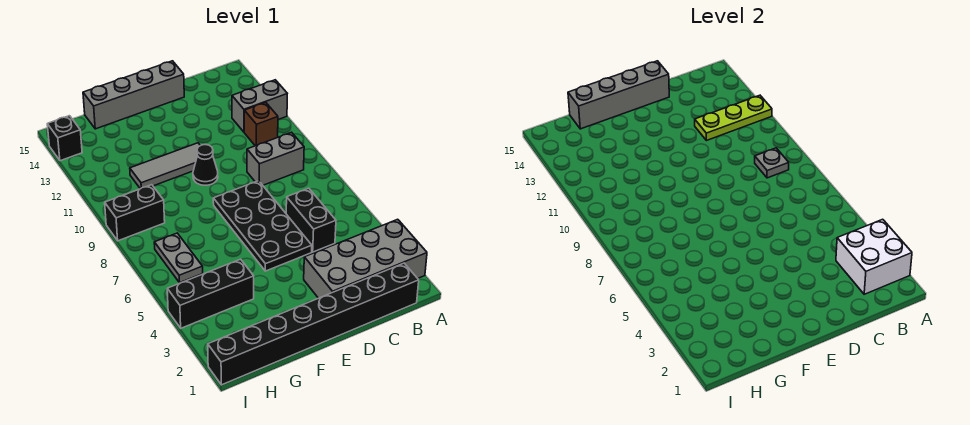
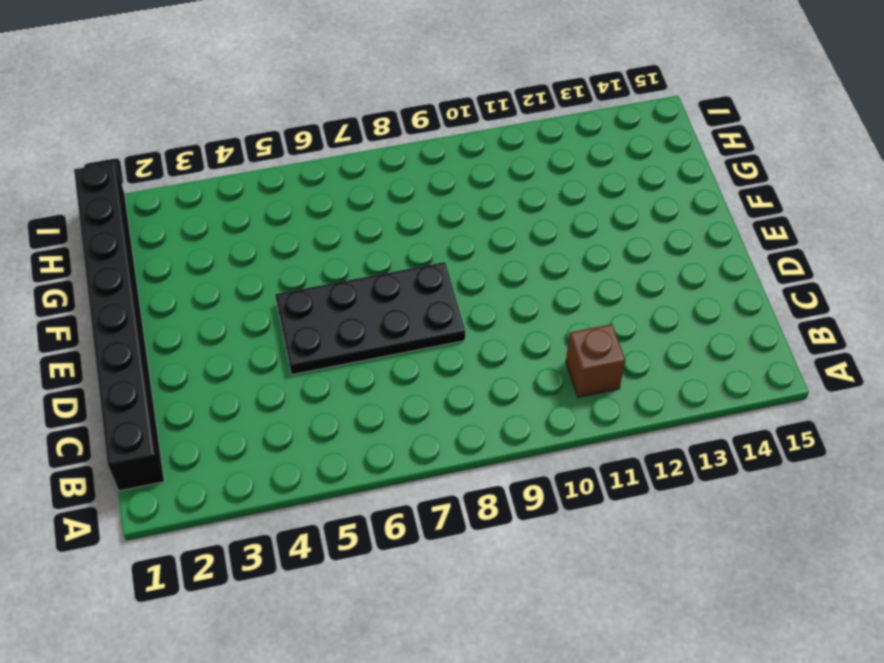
none -> grey brick A2:D3 level 1
none -> grey brick A12:B12 level 1
none -> grey brick B9:C9 level 1

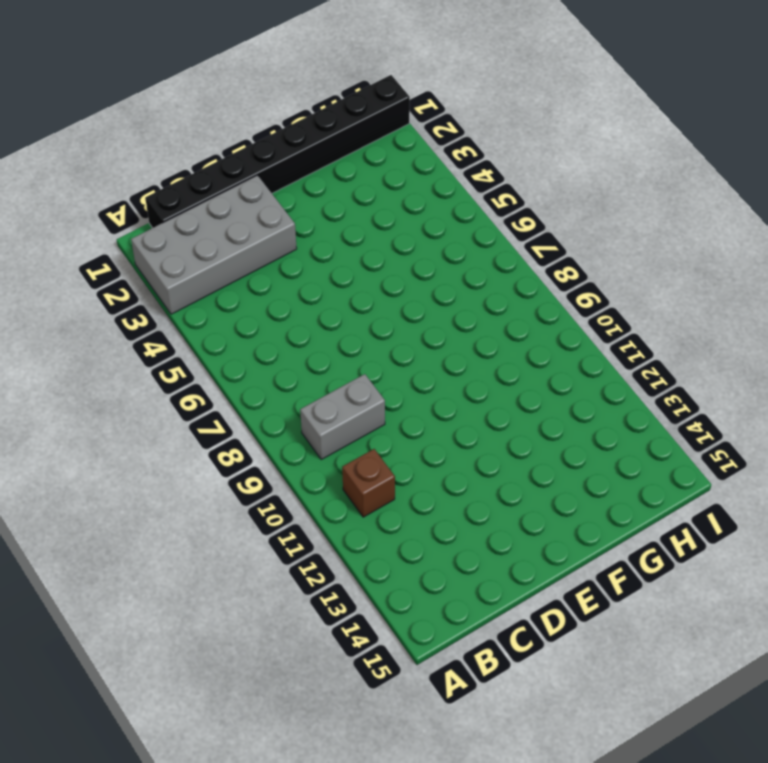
none -> grey brick A12:B12 level 1
none -> black brick C5:C6 level 1
none -> black plate D5:E8 level 1

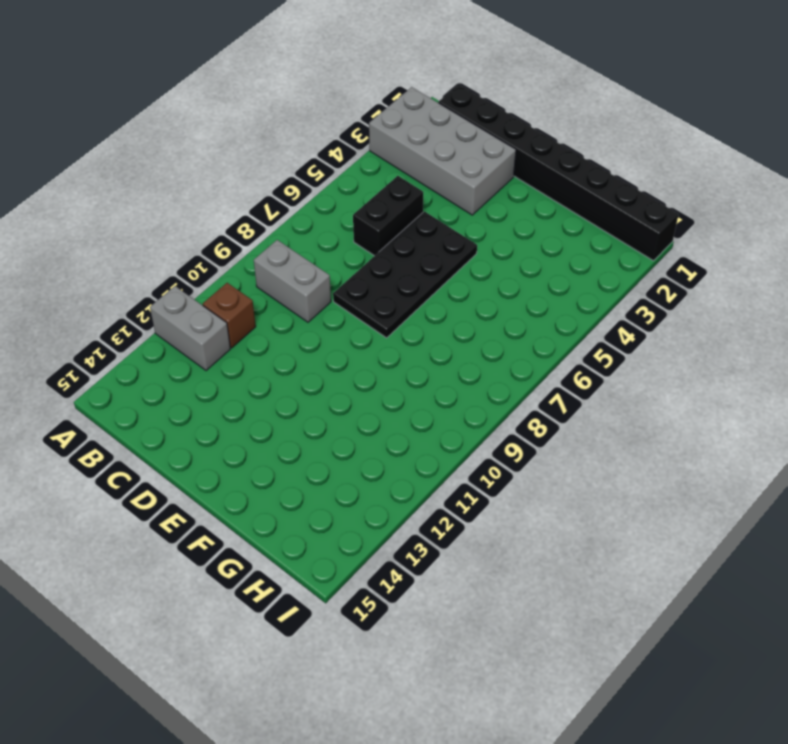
none -> grey brick D15:G15 level 1
none -> black cone E10 level 1
none -> grey tile E11:G11 level 1

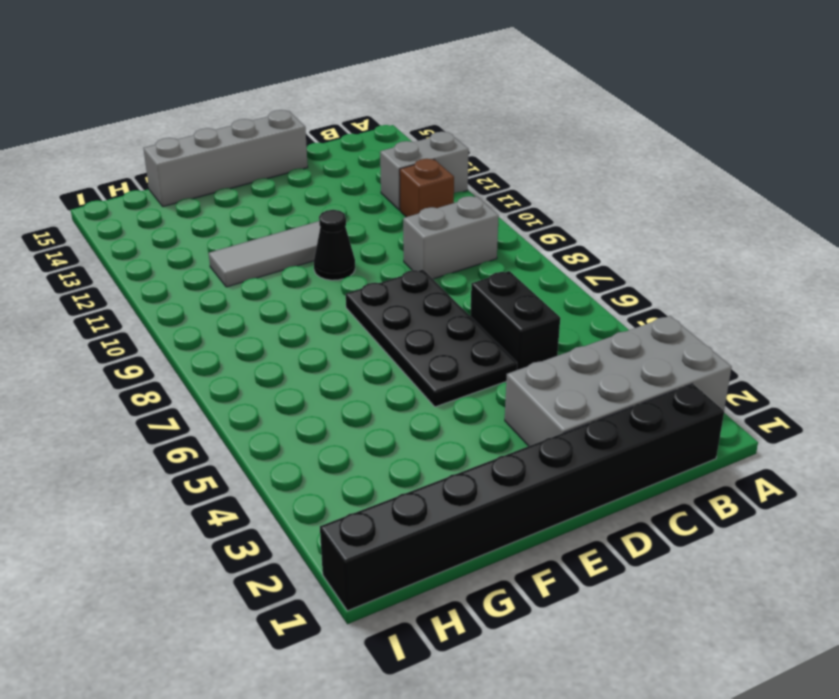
none -> black brick G4:I4 level 1
none -> grey plate H6:H7 level 1
none -> black brick H9:I9 level 1

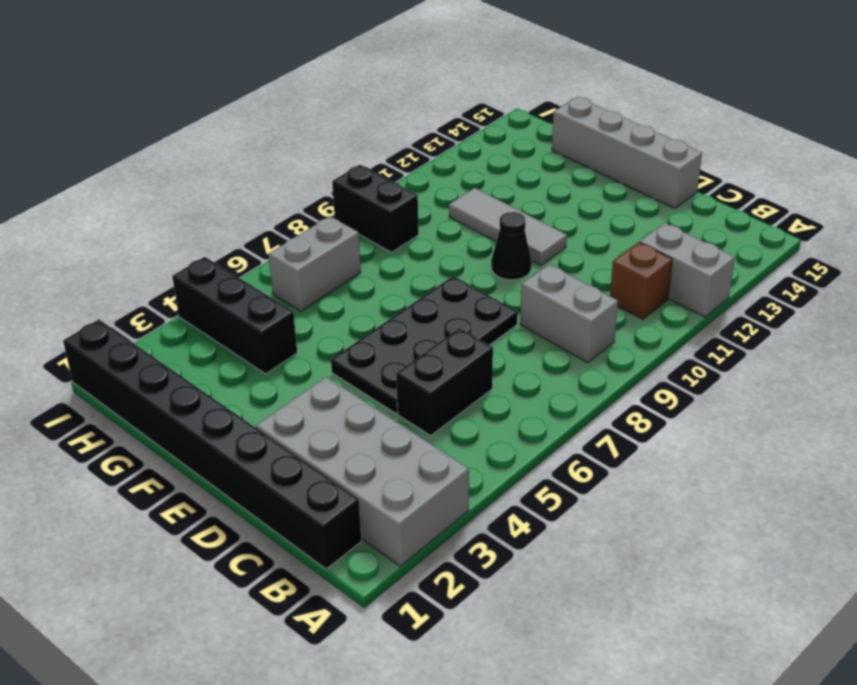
grey brick H6:H7 level 1 -> grey plate H6:H7 level 1
none -> black brick I14 level 1
none -> white brick A2:B3 level 2
none -> lime plate A12:C12 level 2

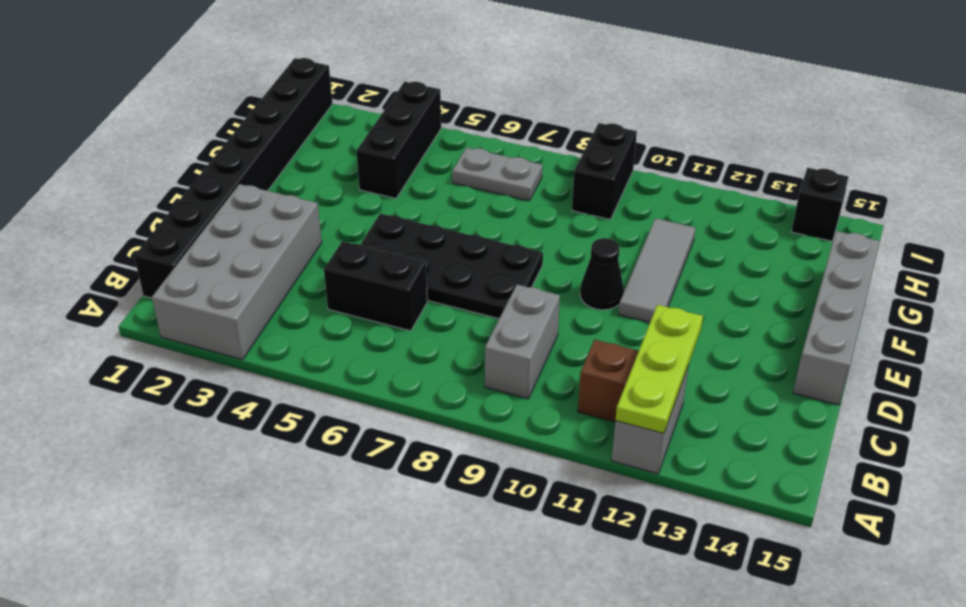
none -> white brick A2:B3 level 2
none -> grey plate B9 level 2
none -> grey brick D15:G15 level 2

